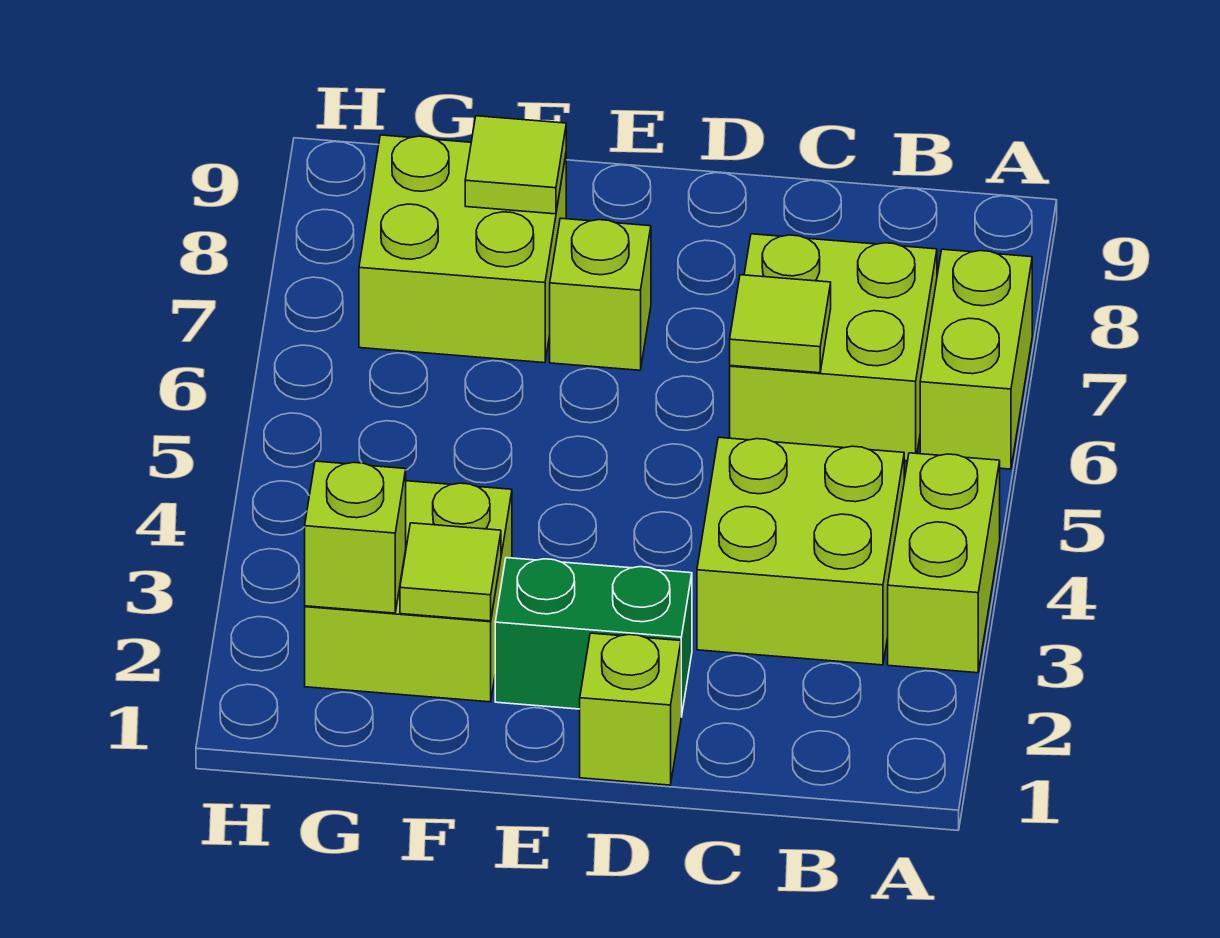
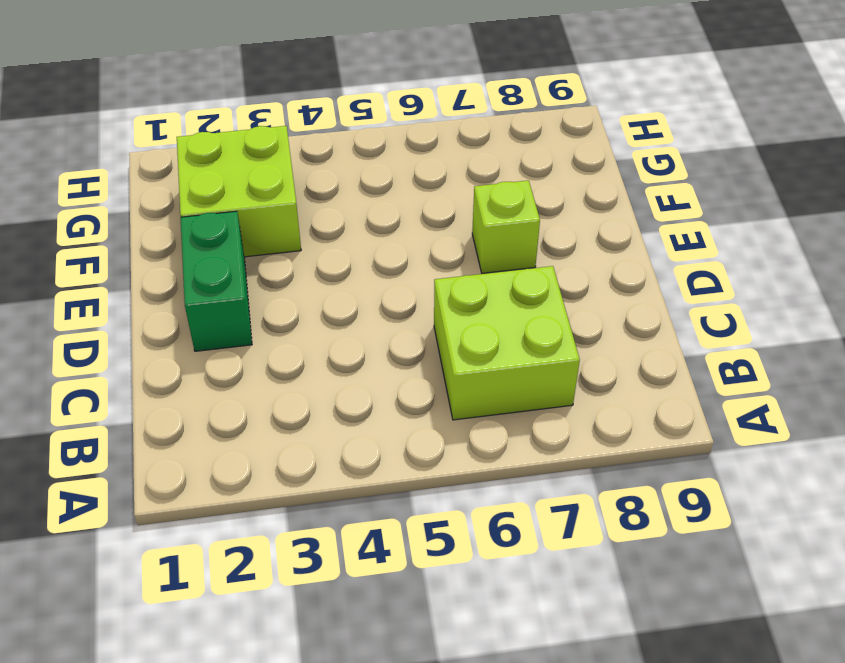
none -> lime brick A3:A4 level 1
none -> lime brick A6:A7 level 1
none -> lime brick B3:C4 level 1

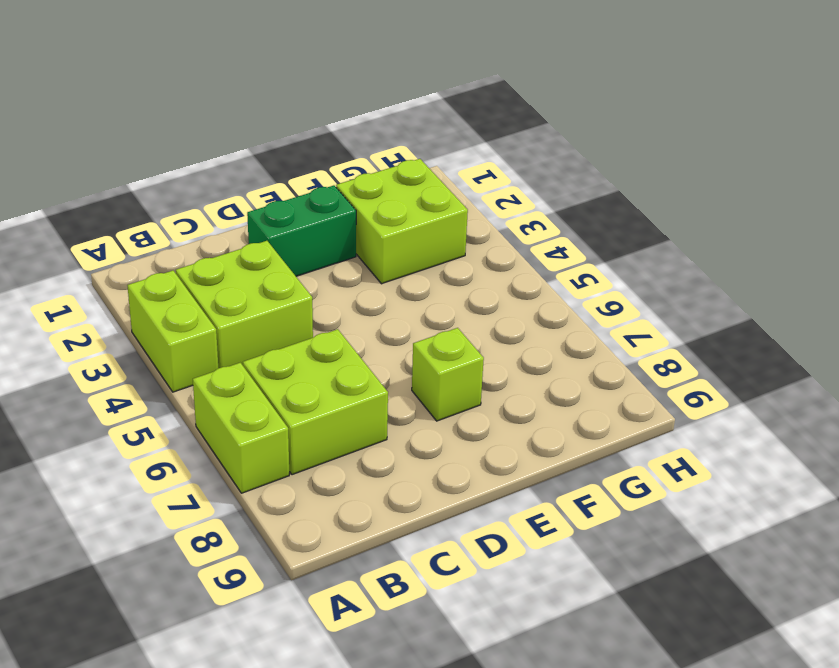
none -> lime brick D1 level 1
none -> lime brick F7:G8 level 1
none -> lime tile C6 level 2

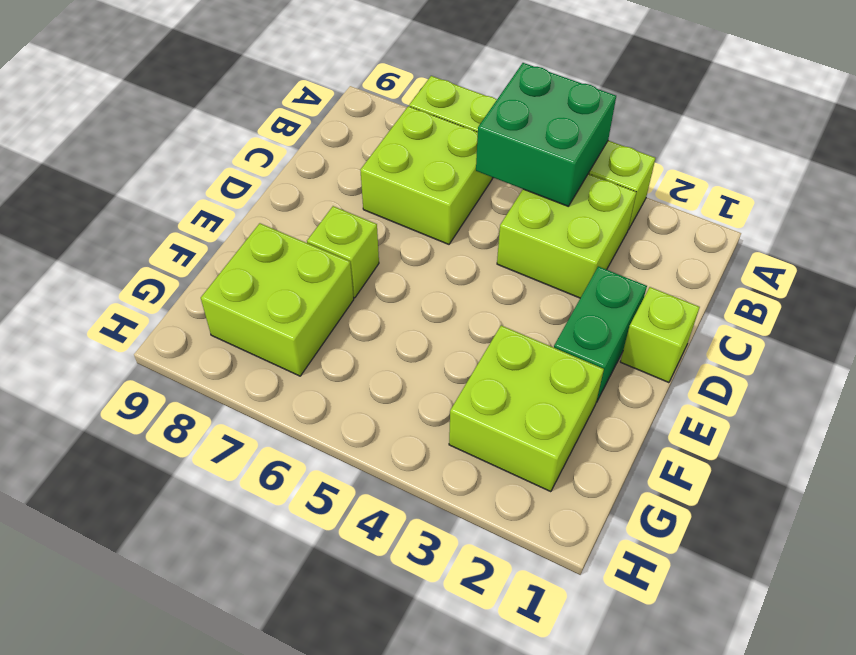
green brick A4:B5 level 2 -> none
none -> lime tile C6 level 2
none -> lime tile F2 level 2
none -> lime tile F8 level 2

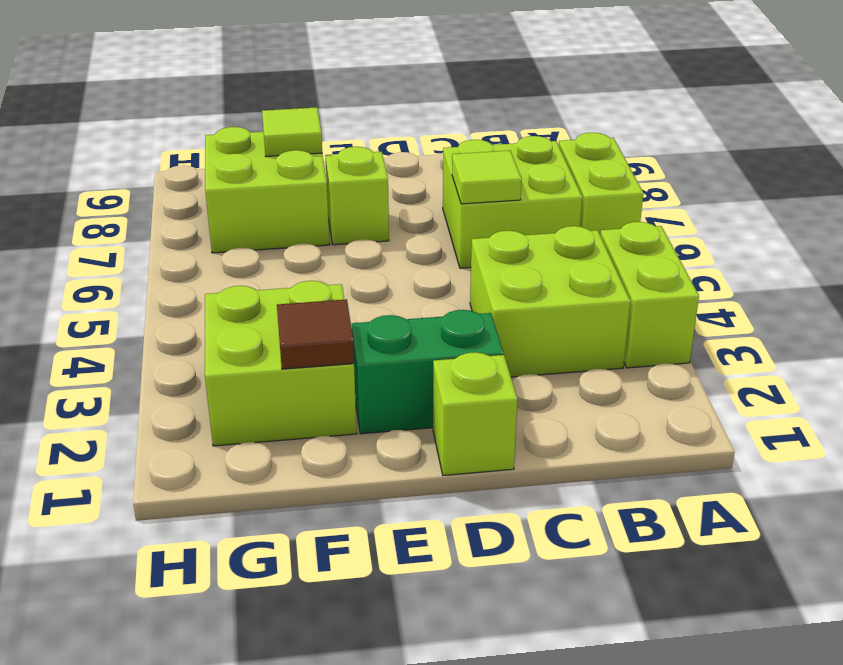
brown tile F2 level 2 -> lime tile F2 level 2
none -> lime brick G2 level 2

